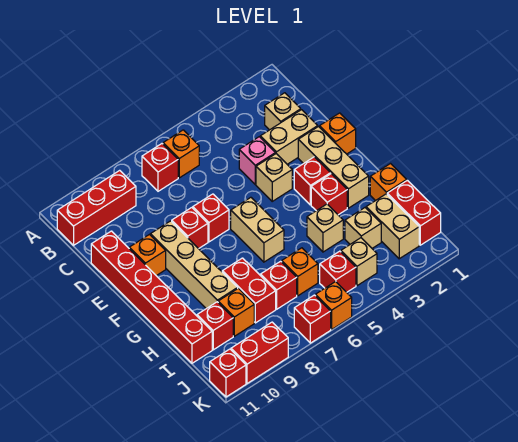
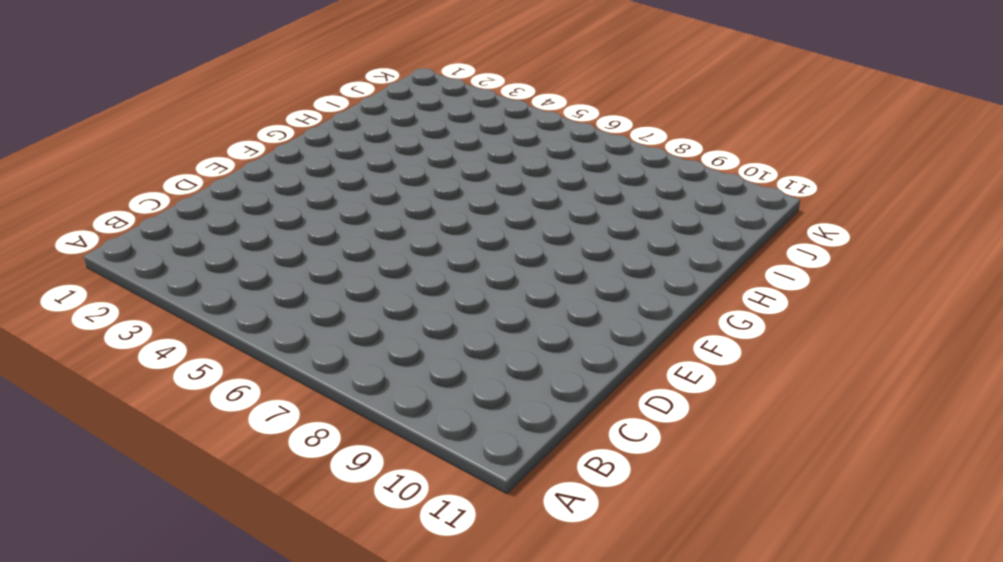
none -> orange brick B6 level 1
none -> red brick B7 level 1
none -> red brick B9:B11 level 1
none -> tan brick C2 level 1

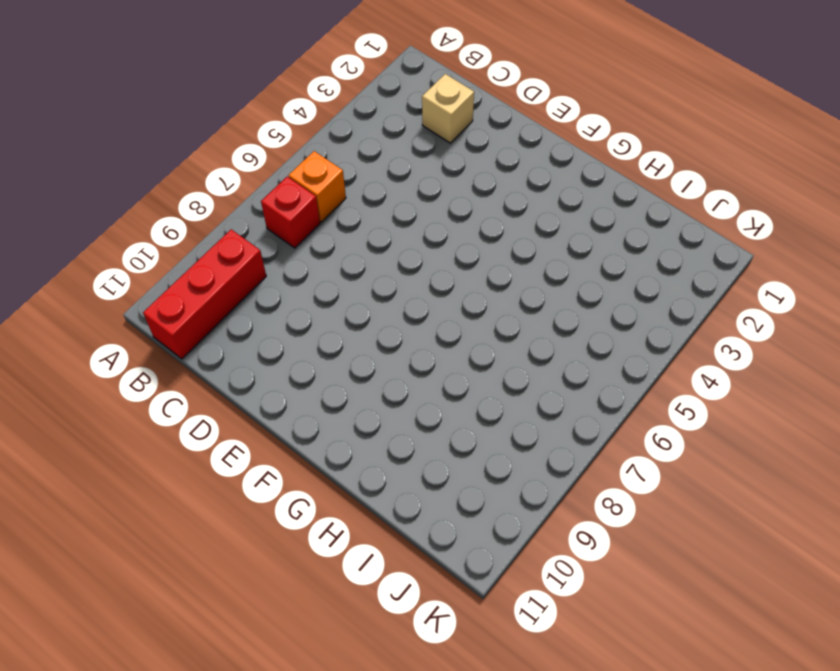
none -> tan brick D2:D3 level 1
none -> pink brick D4 level 1
none -> red brick D11:I11 level 1
none -> orange brick E1 level 1

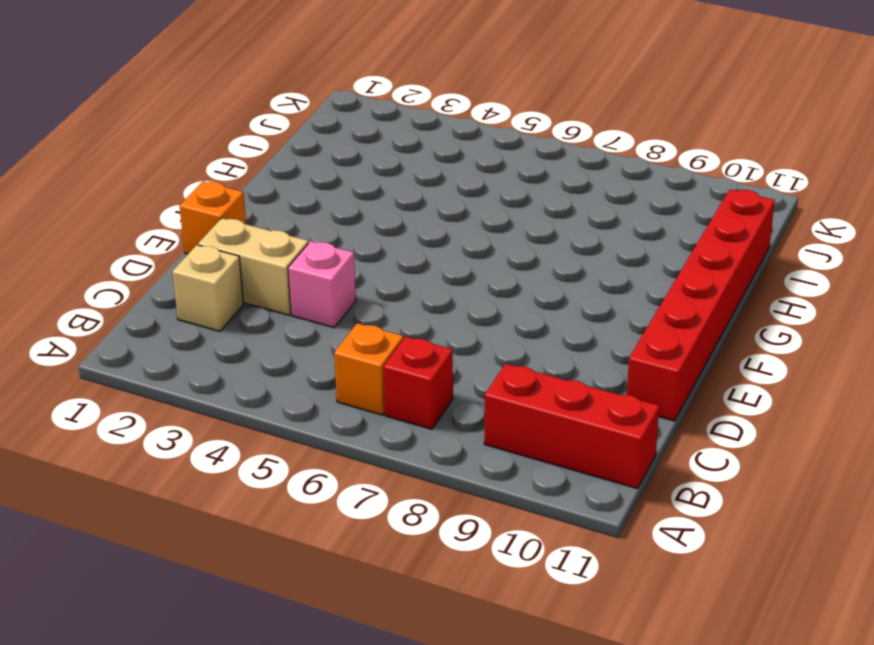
none -> tan brick E2:G2 level 1
none -> tan brick E4 level 1
none -> red brick E7 level 1
none -> red brick E8 level 1

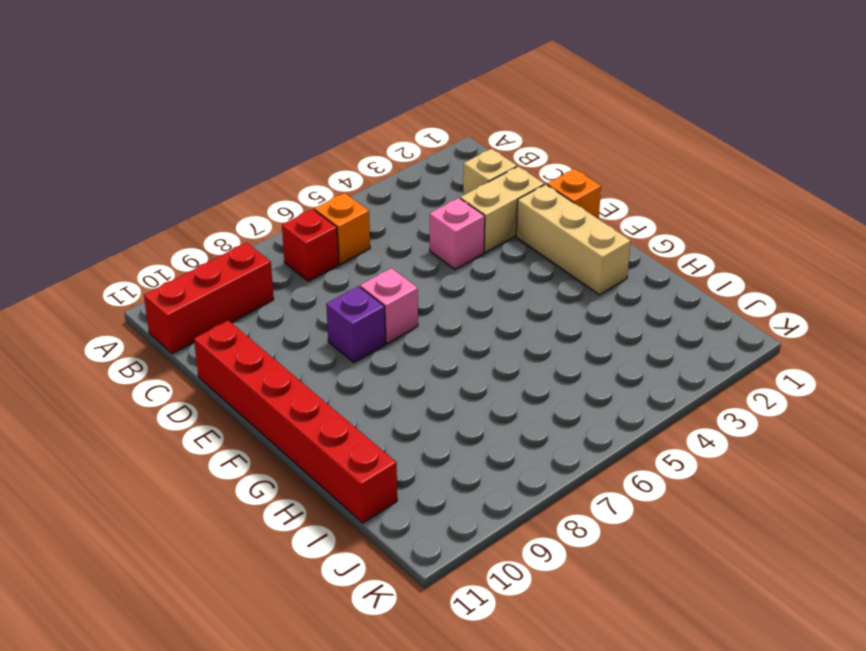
pink brick E7 level 1 -> red brick E7 level 1
purple brick E8 level 1 -> red brick E8 level 1
none -> tan brick E4 level 1
none -> tan brick E9:H9 level 1
none -> orange brick E10 level 1
none -> red brick F3 level 1

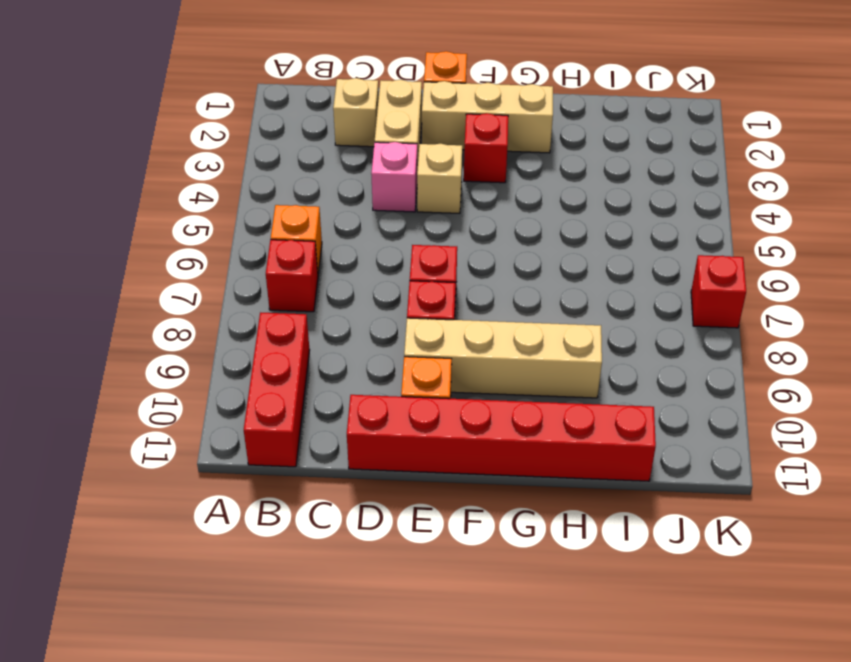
none -> tan brick F6:G6 level 1
none -> red brick G3 level 1
none -> orange brick H1 level 1
none -> tan brick H4 level 1

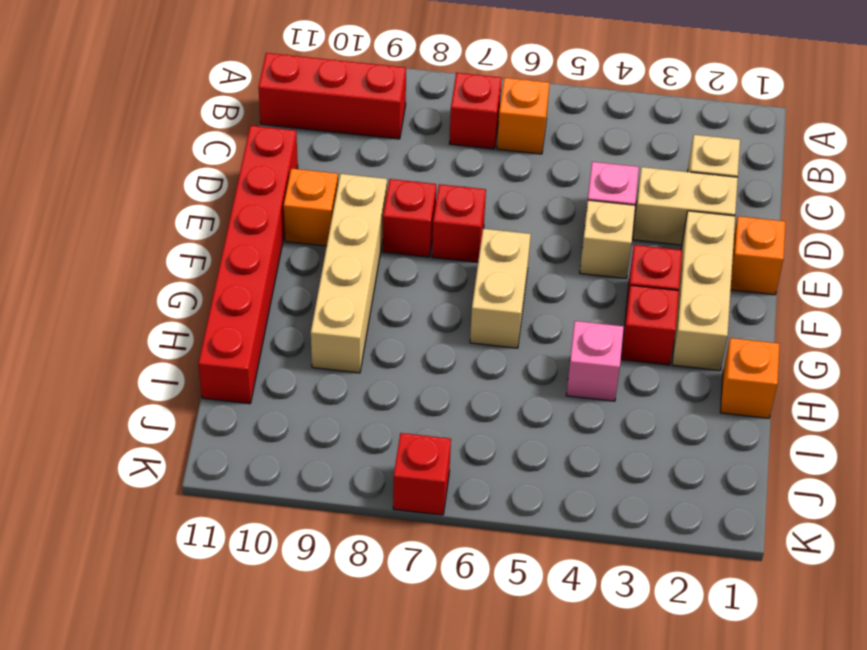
pink brick H4 level 1 -> tan brick H4 level 1
none -> red brick H8:I8 level 1
none -> red brick I1:J1 level 1
none -> tan brick I2:J2 level 1
none -> tan brick I3 level 1

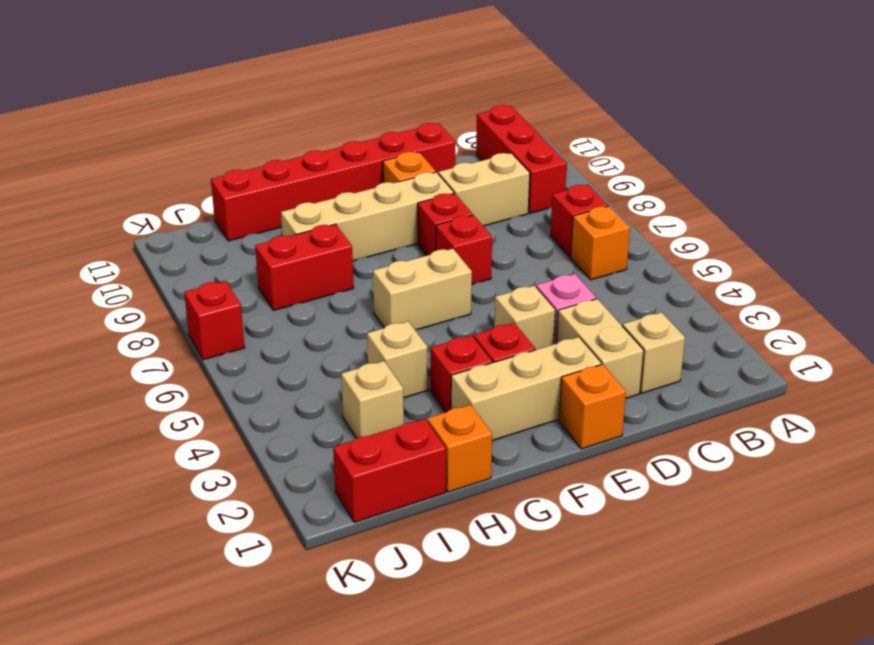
tan brick C9:D9 level 1 -> tan brick I2:J2 level 1
none -> orange brick I6 level 1
none -> red brick I7 level 1
none -> orange brick I9 level 1
none -> red brick I10 level 1

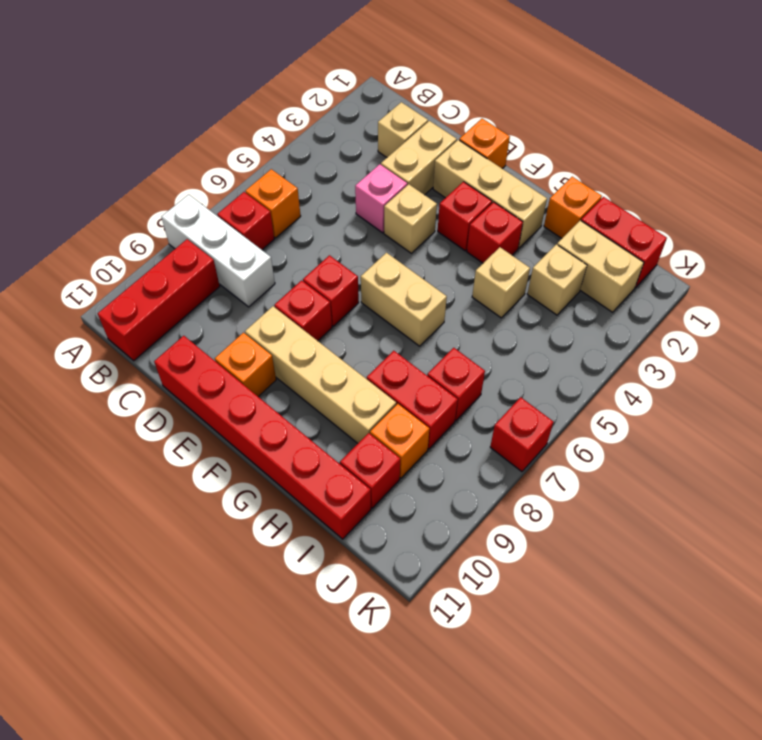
white brick A8:C8 level 1 -> none
none -> orange brick I6 level 1
none -> tan brick J4 level 1
none -> red brick J5 level 1
none -> orange brick K6 level 1

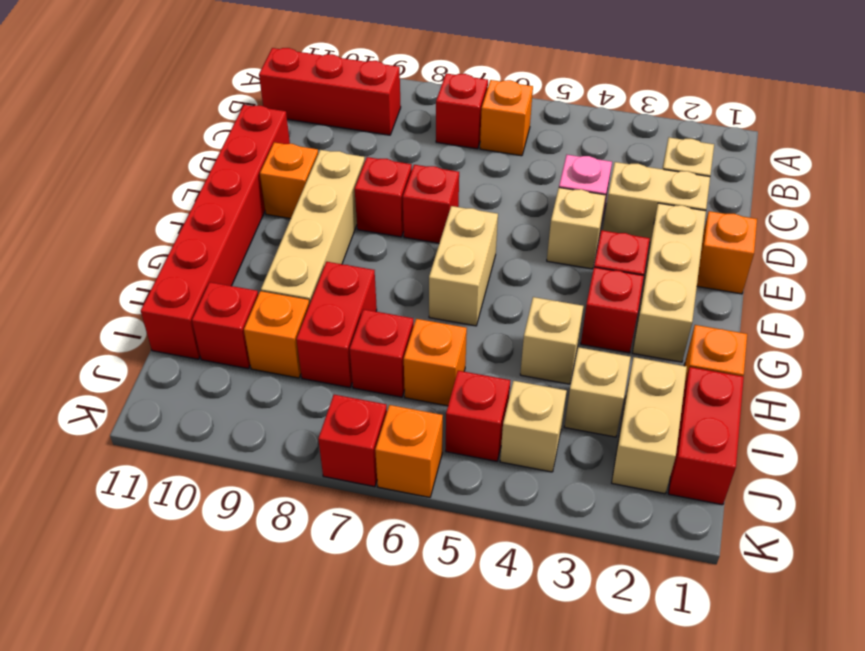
none -> red brick K9:K10 level 1
none -> red brick K11 level 1

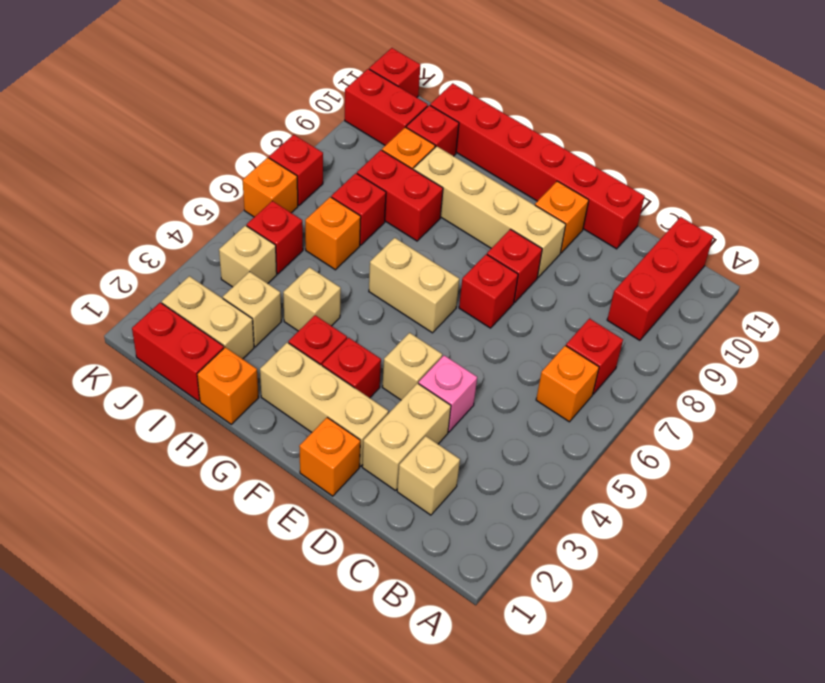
red brick J10:K10 level 1 -> red brick K9:K10 level 1

